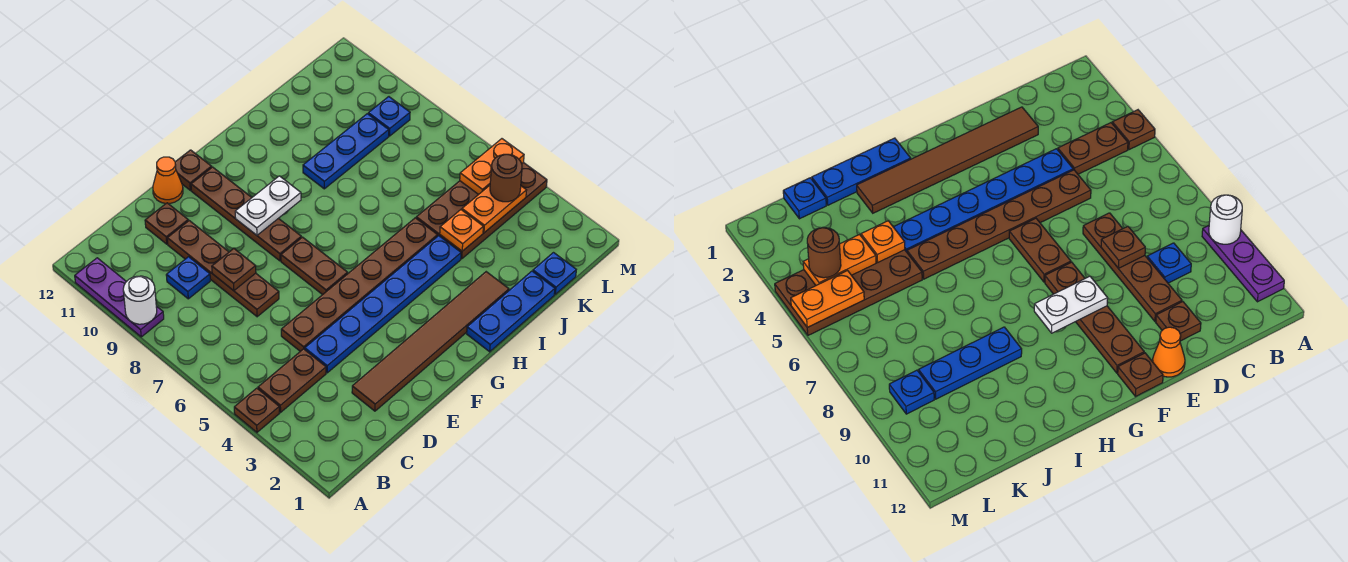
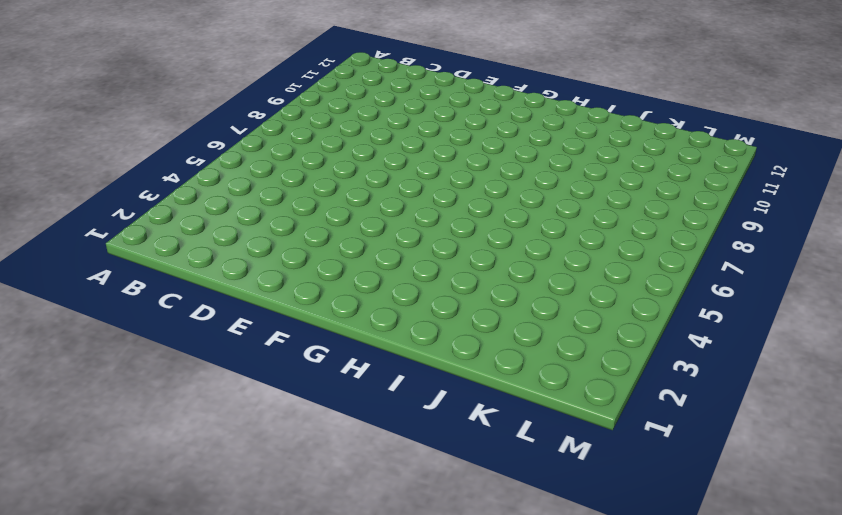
none -> brown plate A4 level 1
none -> purple plate A9:A11 level 1
none -> brown plate B4:C4 level 1

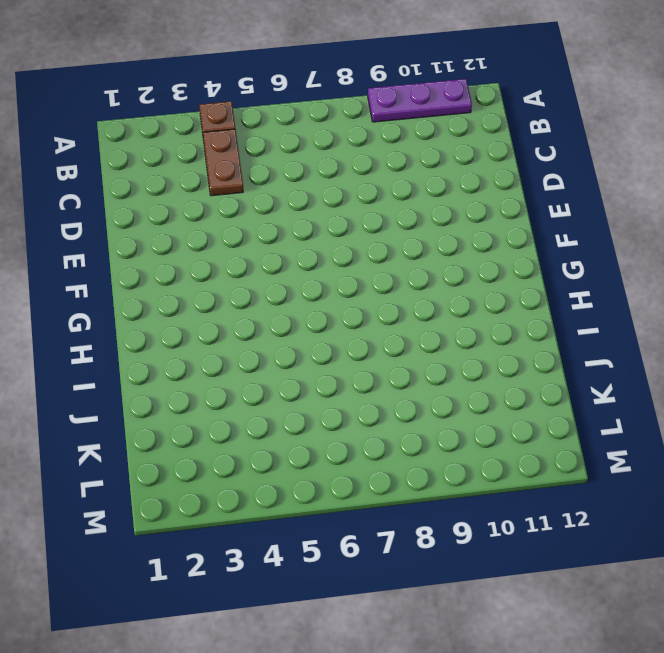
none -> blue plate C9 level 1
none -> brown tile D2:I2 level 1
none -> blue plate D4:I4 level 1

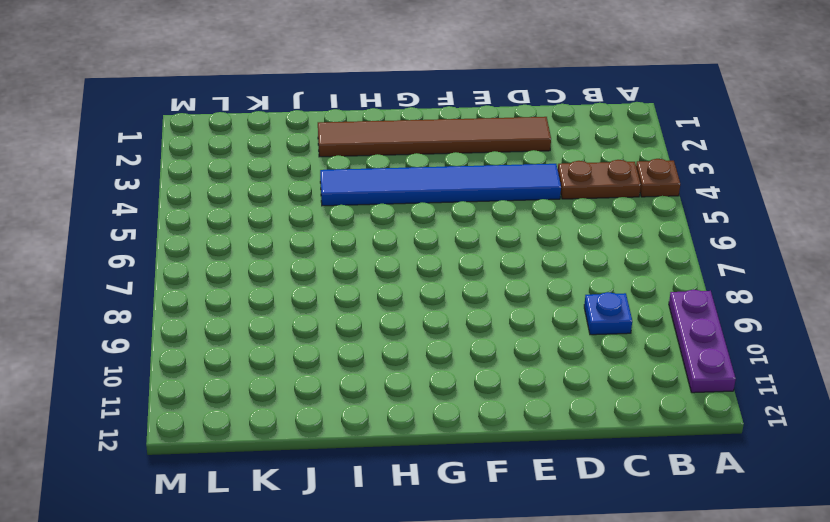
blue tile D4:I4 level 1 -> blue plate D4:I4 level 1
none -> brown plate D5:I5 level 1
none -> brown plate D7:D10 level 1
none -> brown plate D11 level 1

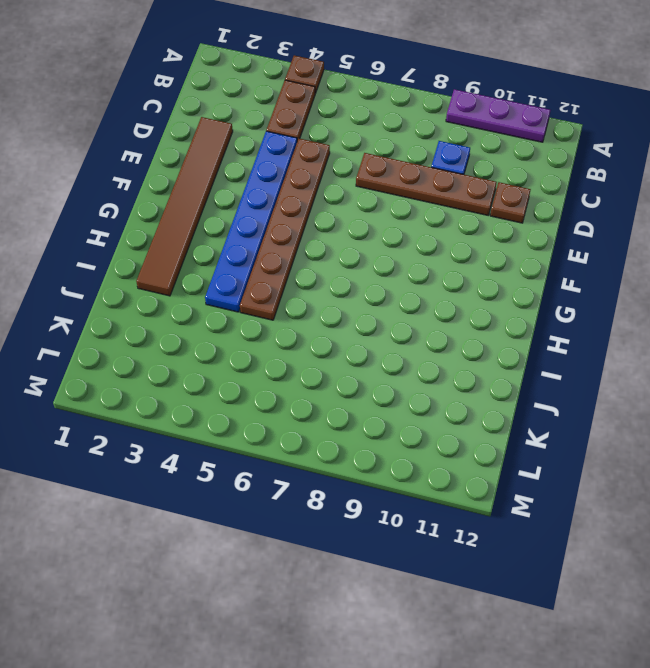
none -> orange cone E12 level 1
none -> brown plate F6:F7 level 1
none -> brown plate F8:F11 level 1

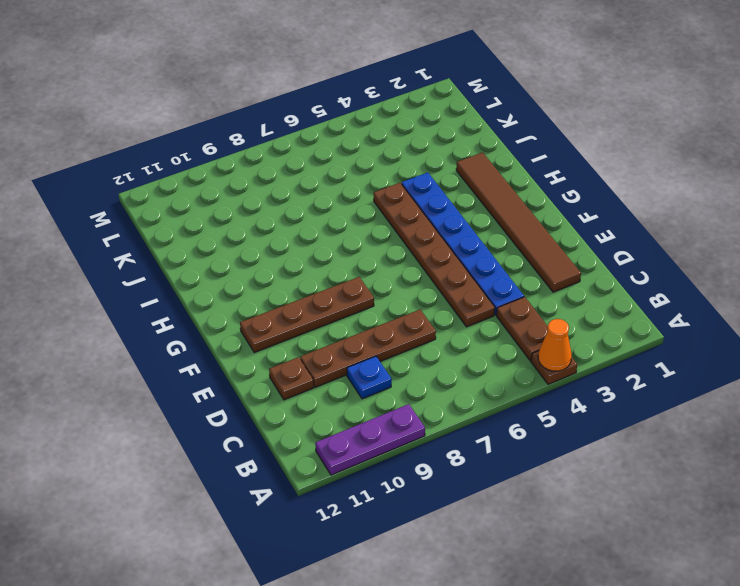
orange cone A4 level 2 -> orange cone E12 level 1
none -> brown plate F6:F7 level 1
none -> brown plate F12 level 1
none -> blue plate H1:J1 level 1

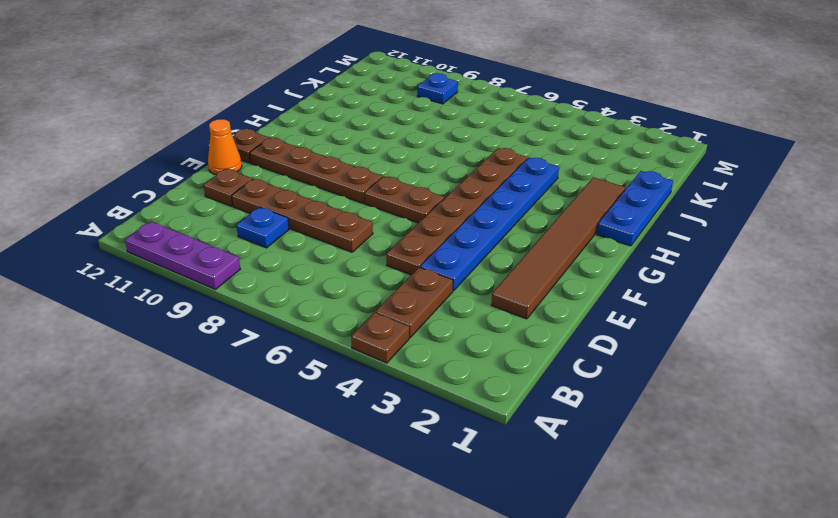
none -> blue plate I9:K9 level 1
none -> brown plate J4:M5 level 1
none -> blue plate K1 level 1

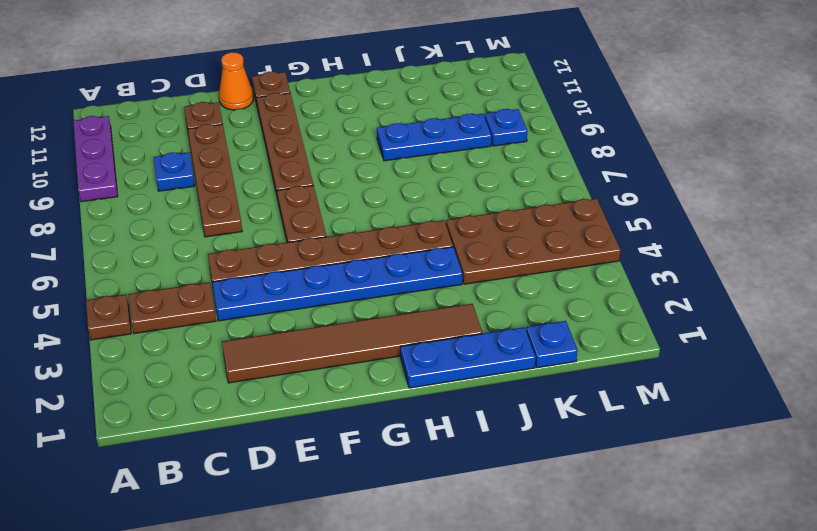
none -> white round brick A9 level 2
none -> brown plate D8 level 2
none -> white plate F9:G9 level 2

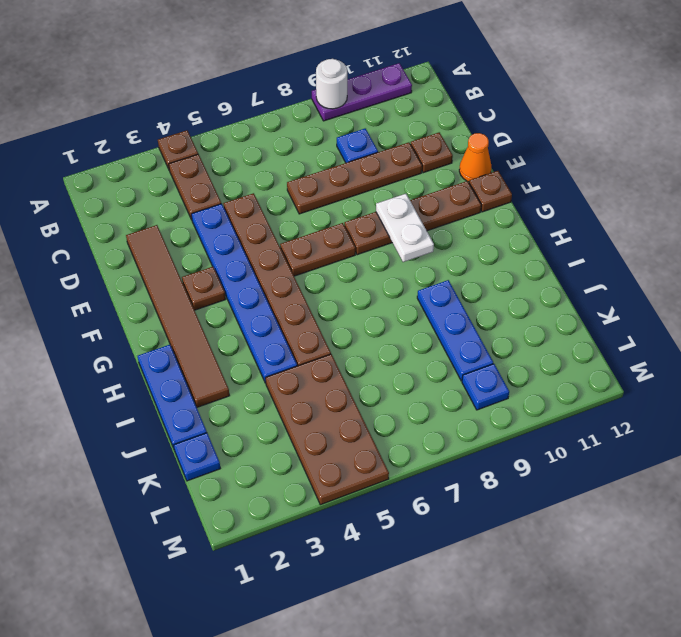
brown plate F3 level 1 -> brown plate D8 level 2
none -> orange plate J4 level 2
none -> orange plate K4:L4 level 2
none -> orange plate L5:M5 level 2

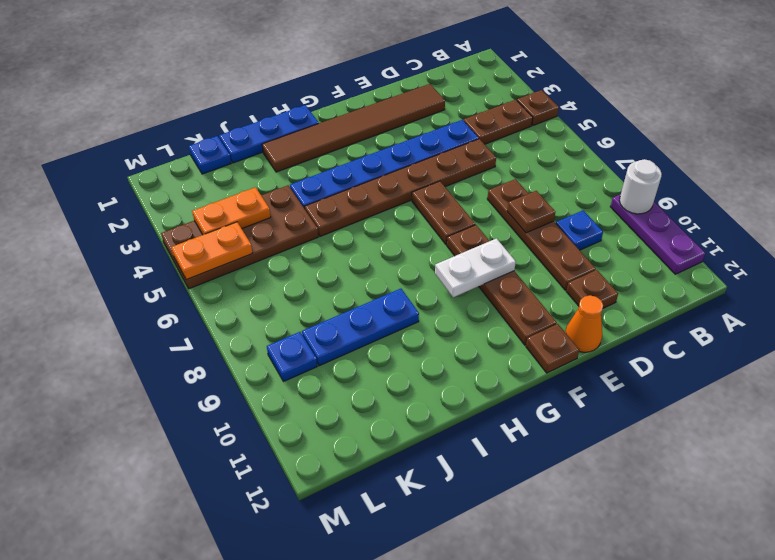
none -> orange plate J4 level 2
none -> brown round brick L4 level 3

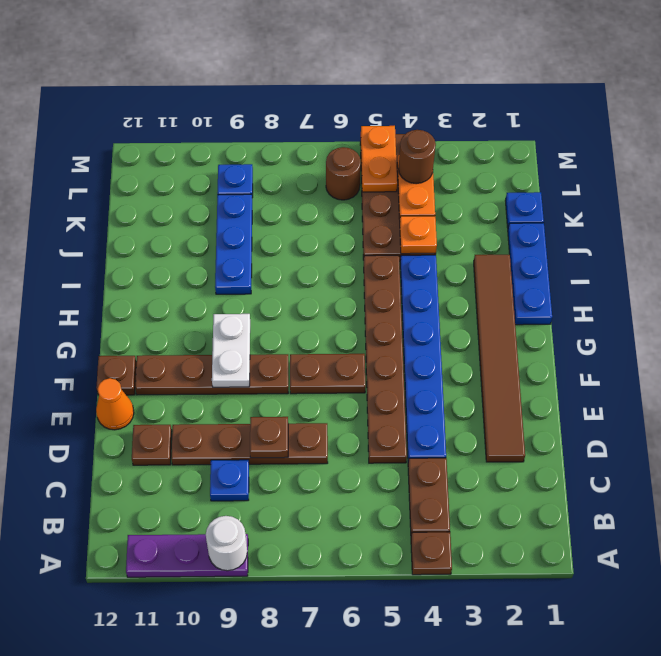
brown round brick L6 level 1 -> none

